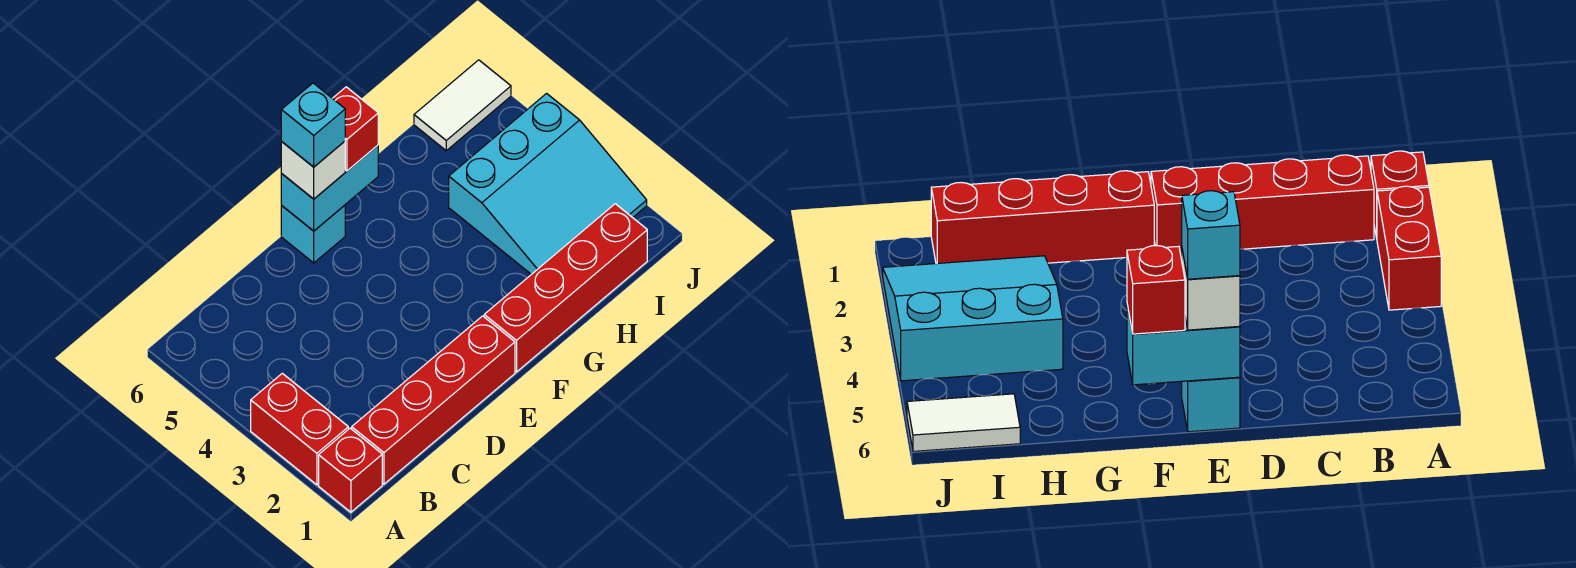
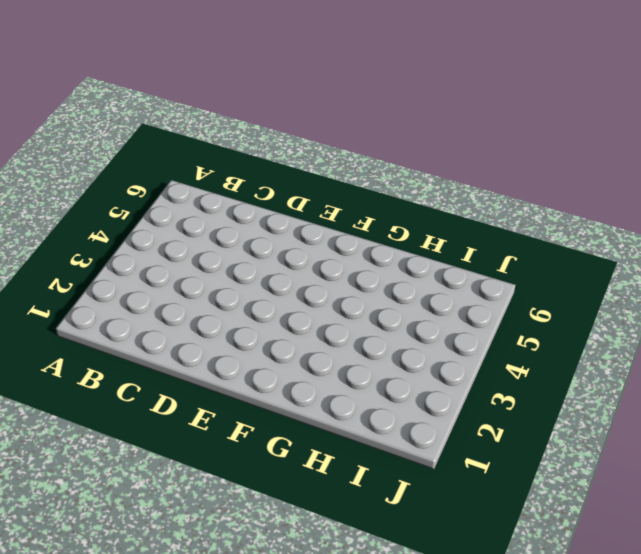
none -> red brick A1 level 1
none -> red brick A2:A3 level 1

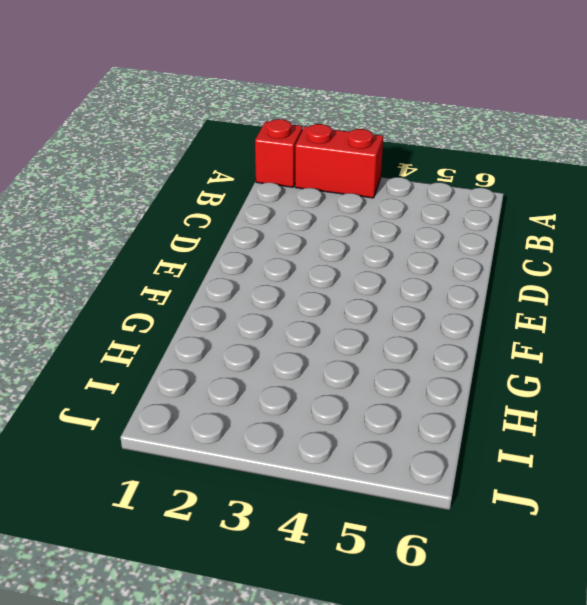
none -> red brick B1:E1 level 1
none -> cyan brick E6 level 1

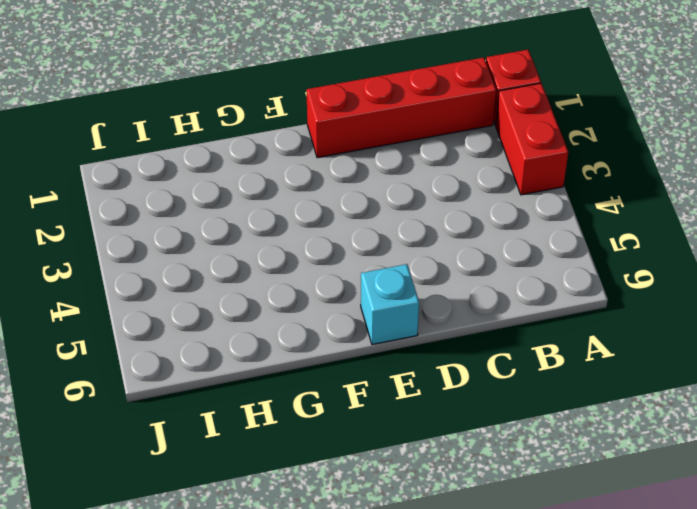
none -> red brick F1:I1 level 1
none -> cyan slope H2:J4 level 1 top 4

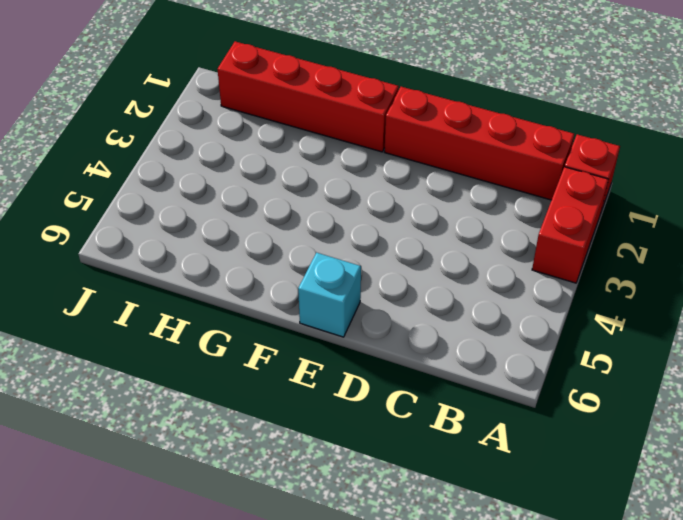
none -> cyan slope H2:J4 level 1 top 4
none -> white tile I6:J6 level 1

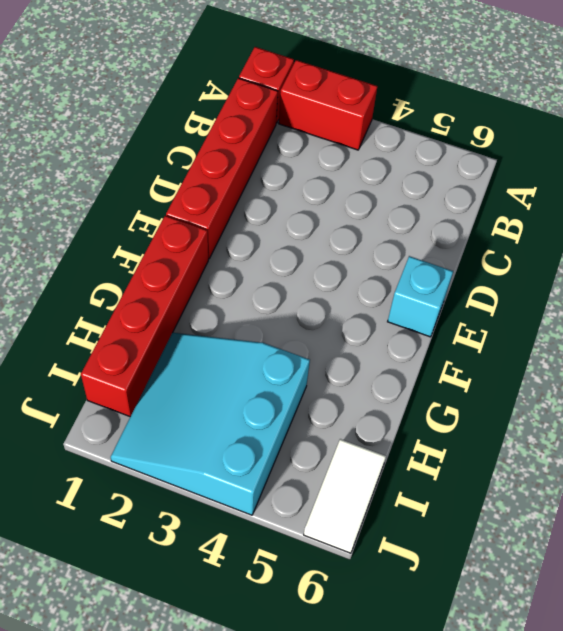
none -> cyan brick E6:F6 level 2
none -> white brick E6 level 3

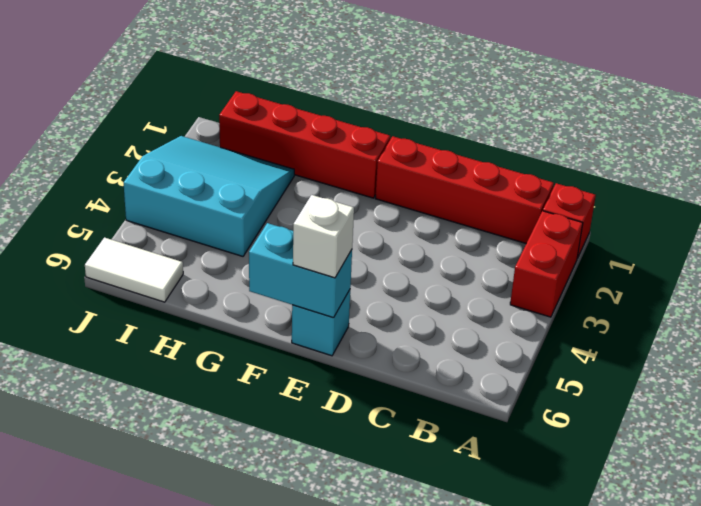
none -> red brick F6 level 3
none -> cyan brick E6 level 4

